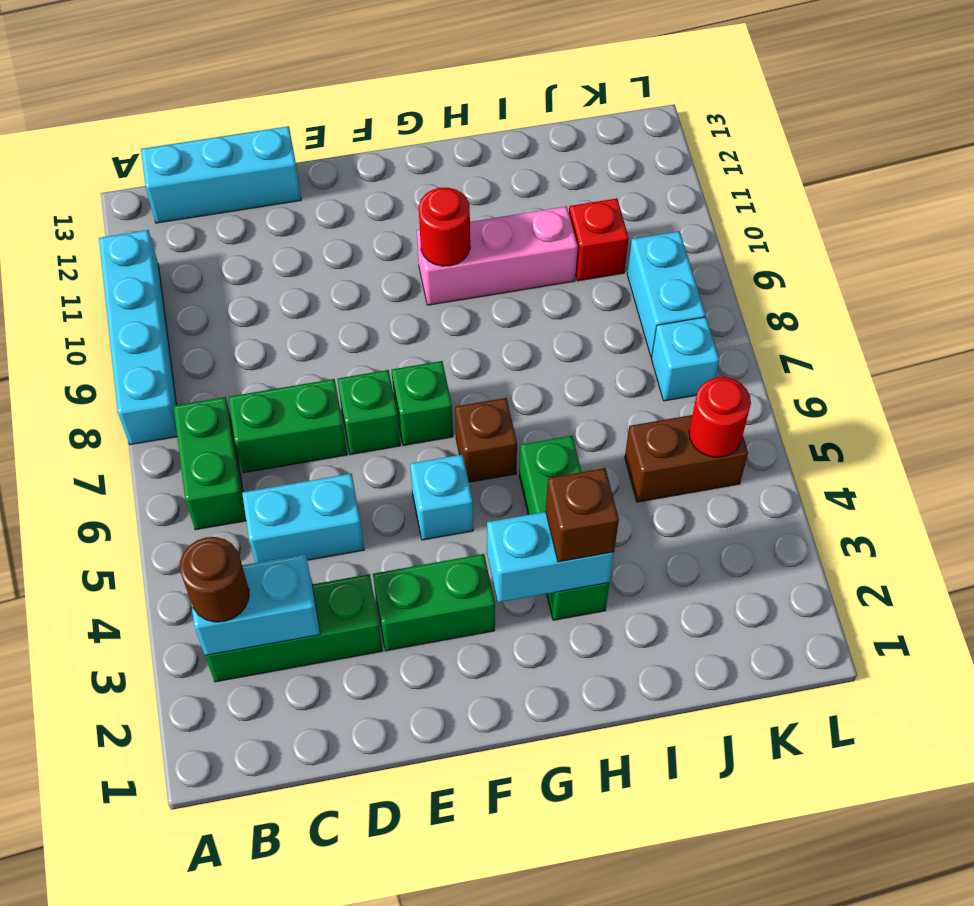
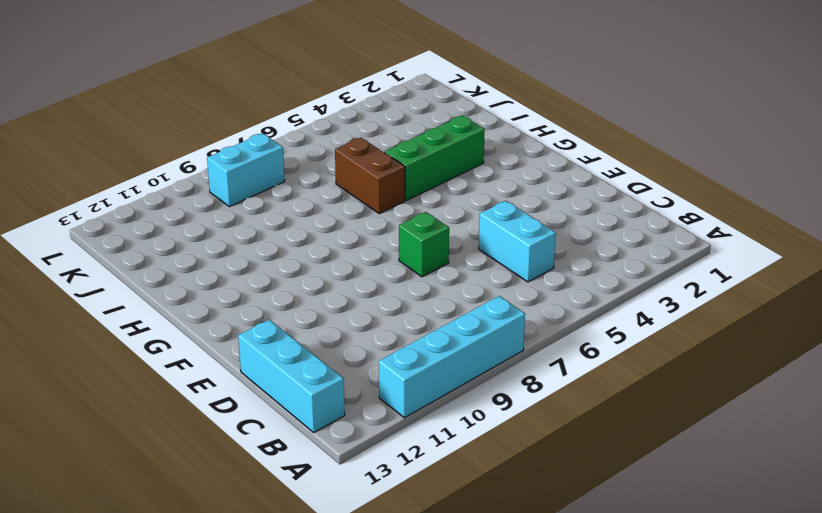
brown brick H6:I6 level 1 -> brown brick J5:K5 level 1
none -> green brick B3:D3 level 1
none -> green brick B6:B7 level 1
none -> green brick C7:D7 level 1

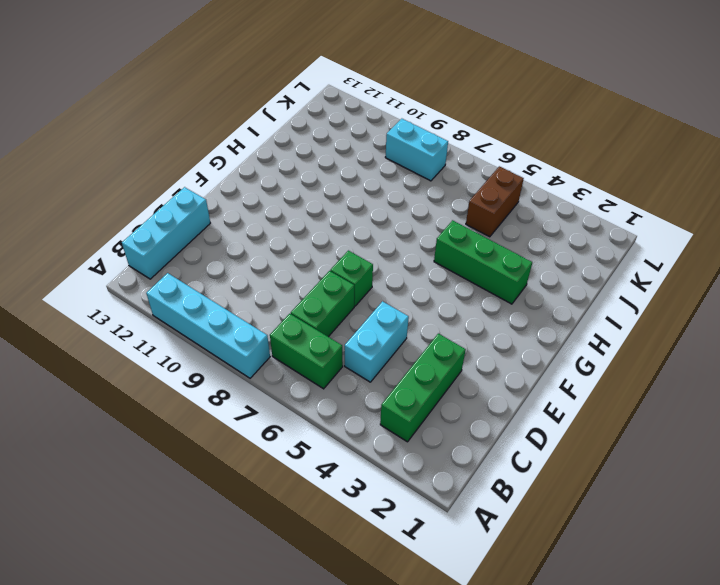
none -> green brick E3:F3 level 1
none -> cyan brick F5 level 1
none -> green brick F7 level 1

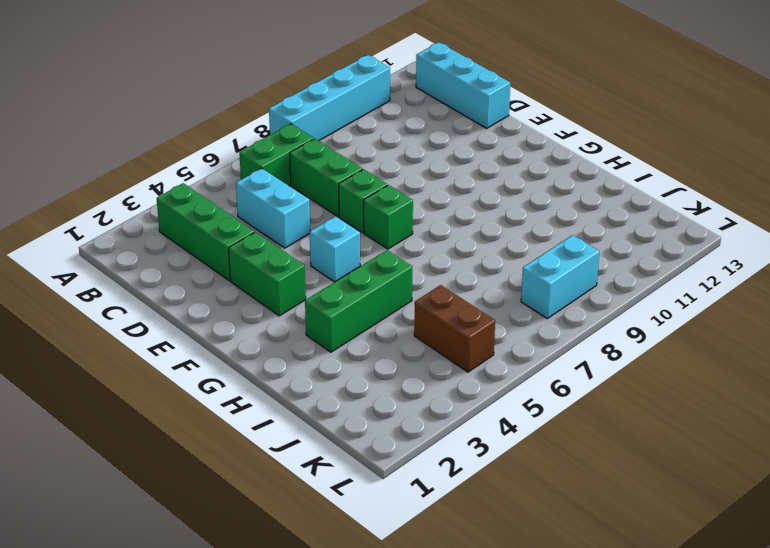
none -> brown brick G6 level 1
none -> pink brick G10:I10 level 1
none -> red brick J10 level 1

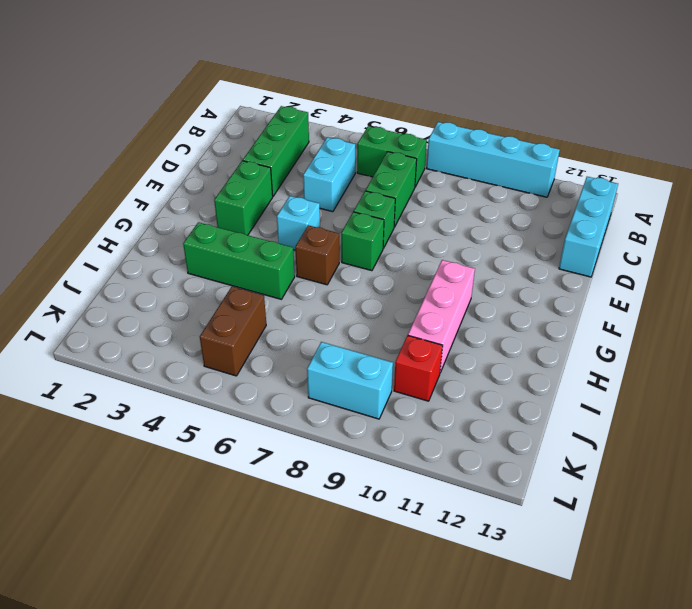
none -> cyan brick K7 level 1
none -> cyan brick B3:C3 level 2
none -> cyan brick G3:H3 level 2

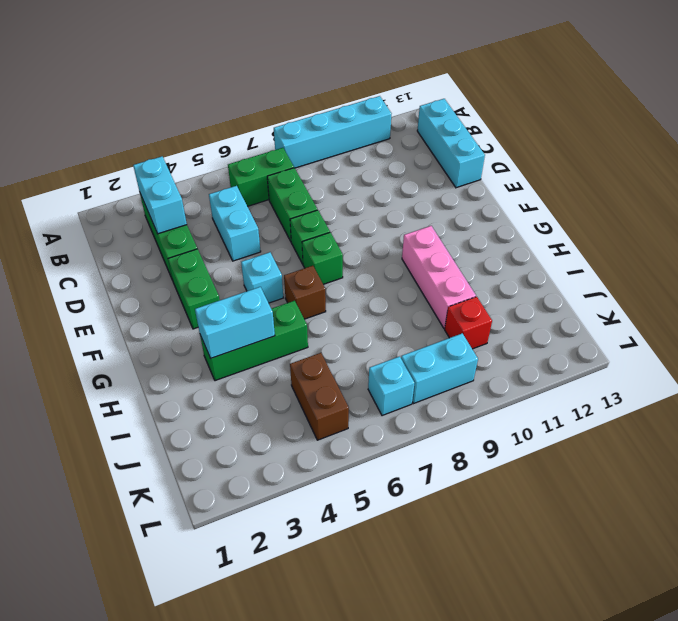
cyan brick H3:H4 level 2 -> cyan brick G3:H3 level 2
none -> red round brick G10 level 2
none -> red round brick K5 level 2
none -> brown round brick B3 level 3

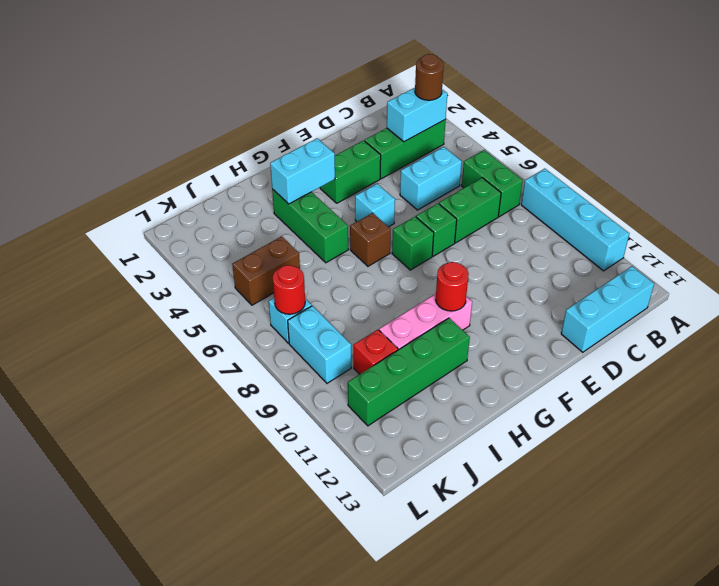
green brick H11:K11 level 1 -> none
red round brick K7 level 2 -> red round brick K5 level 2
none -> brown brick H3 level 3

